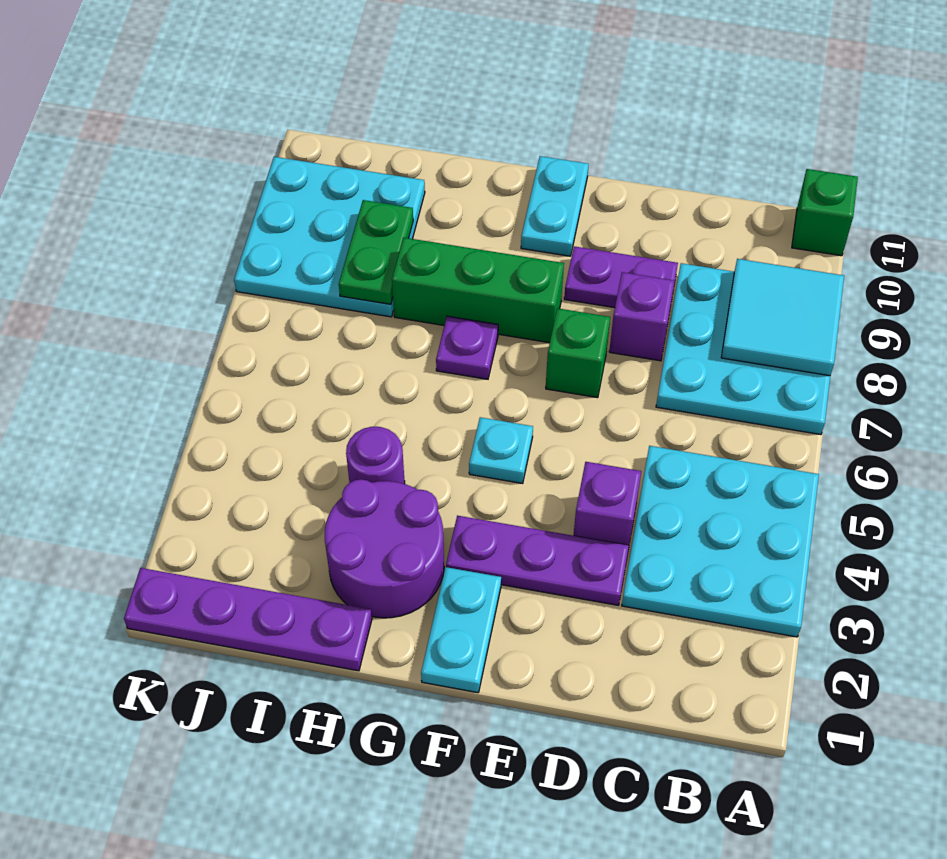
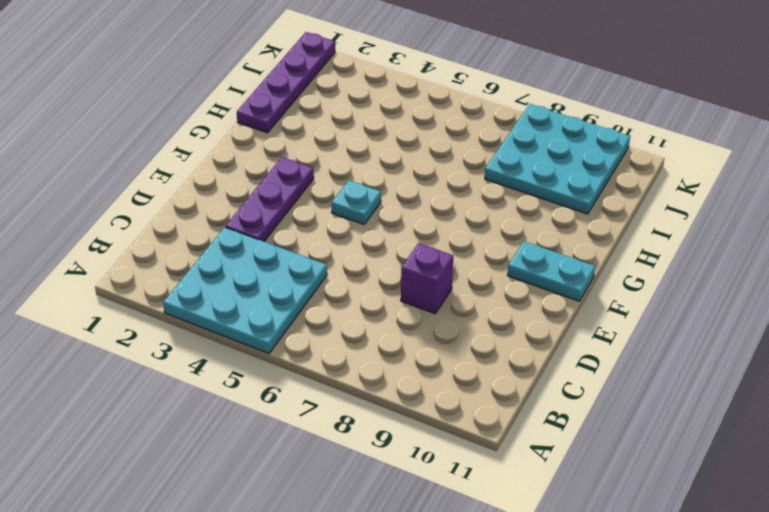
none -> cyan plate A7:C9 level 1
none -> green brick A11 level 1
none -> purple brick D4 level 1

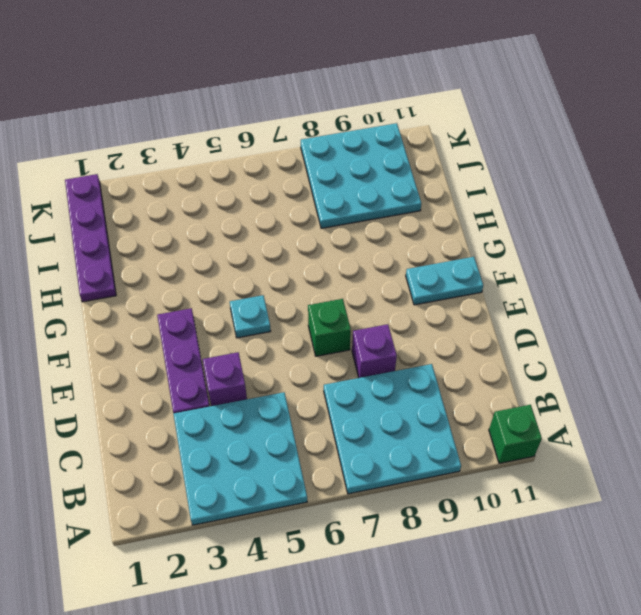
none -> purple plate D9:E9 level 1
none -> cyan plate F1:F2 level 1
none -> green brick F8:H8 level 1

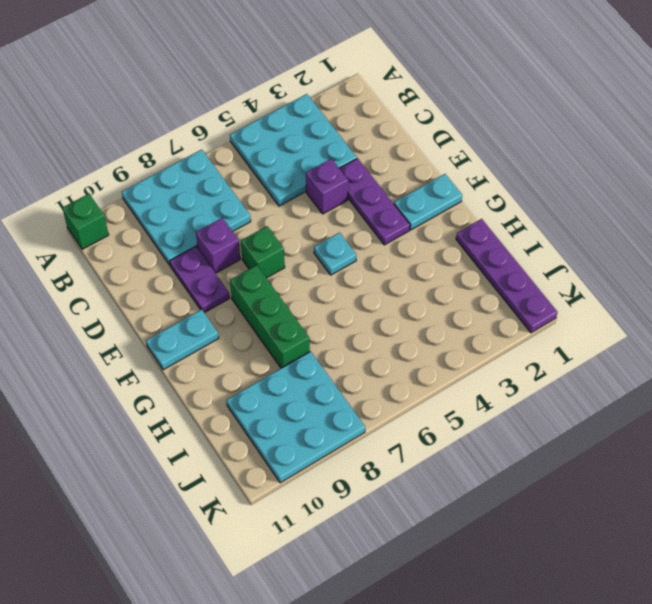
none -> purple round brick G2:H3 level 1
none -> purple plate G7 level 1
none -> purple round brick H4 level 1

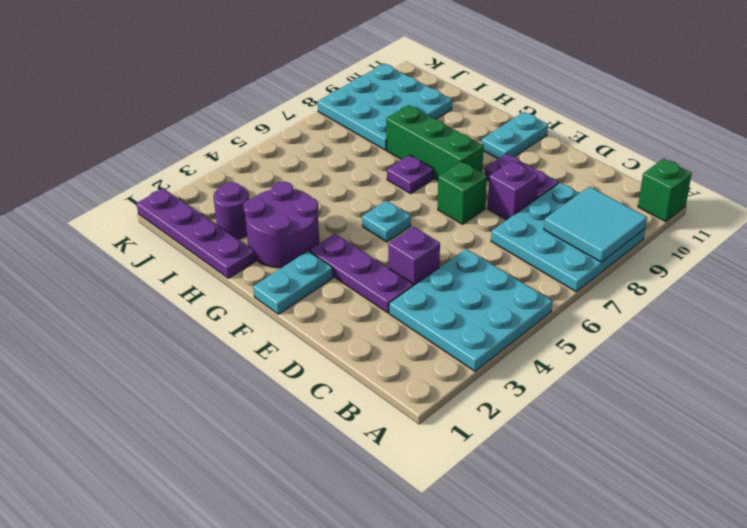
purple round brick I2 level 1 -> purple round brick H4 level 1
none -> green plate I8:I9 level 2

